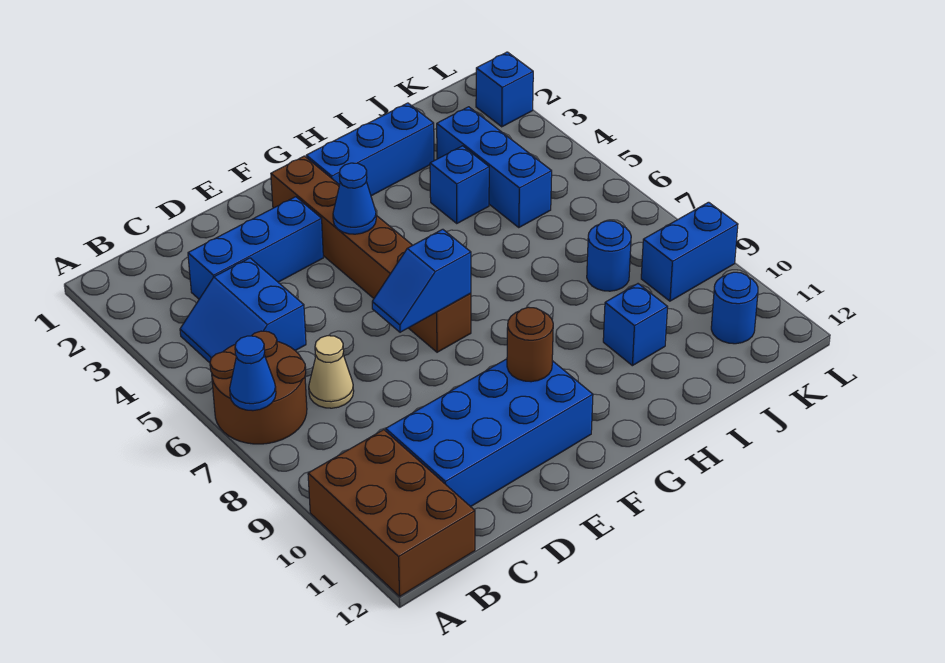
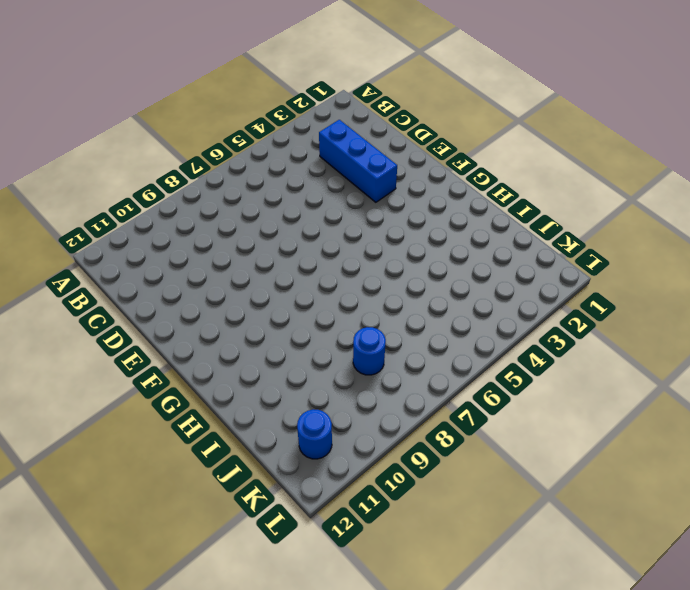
none -> brown round brick A6:B7 level 1
none -> brown brick A10:B12 level 1
none -> blue slope B4:C5 level 1 top C

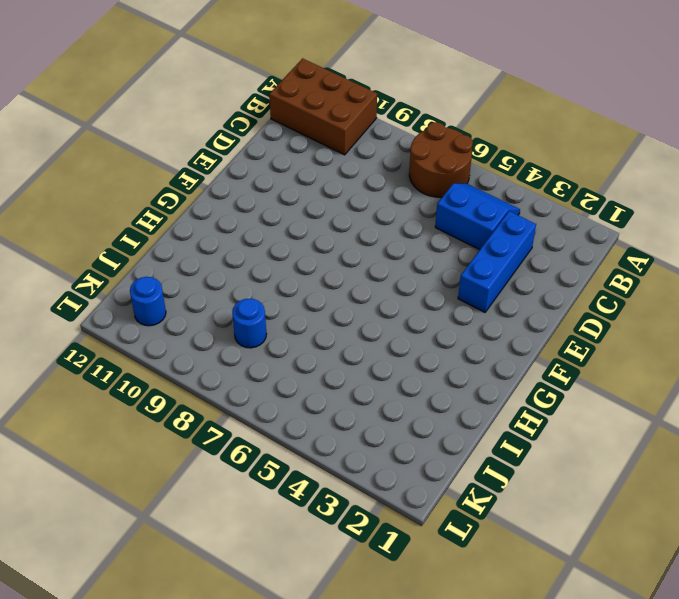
none -> tan cone C7 level 1
none -> blue brick C10:F11 level 1
none -> brown brick F2:F7 level 1

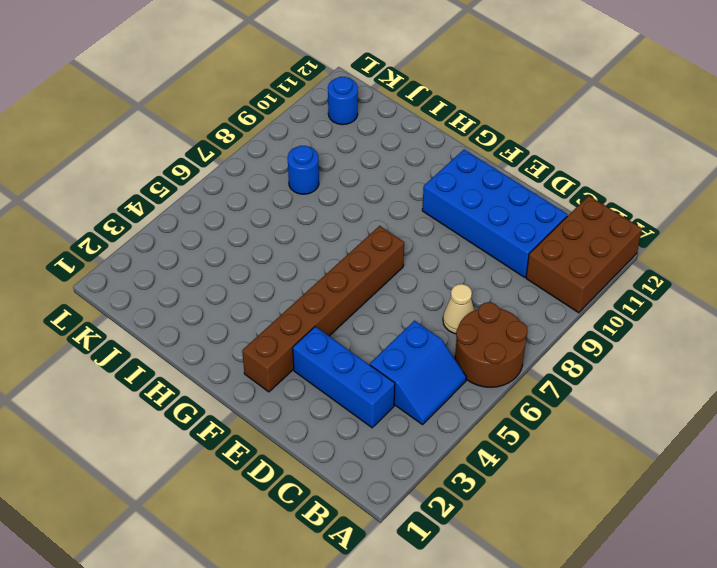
none -> blue brick G2:I2 level 1
none -> blue brick I4 level 1
none -> blue brick I10 level 1

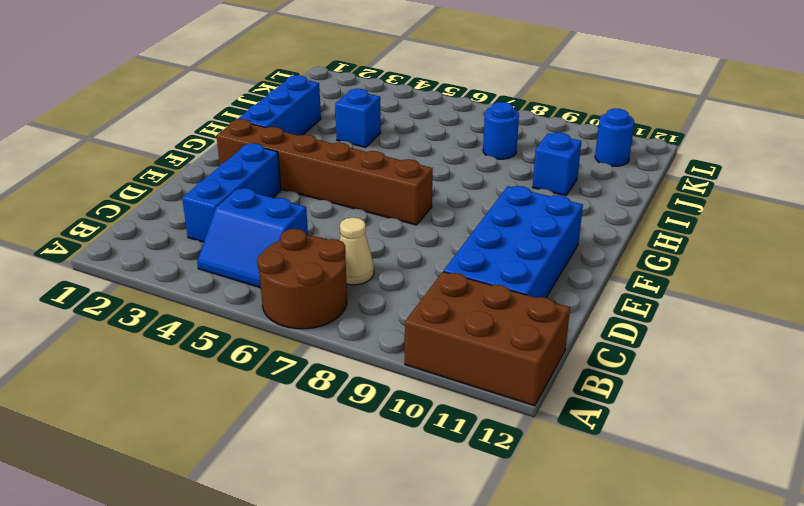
none -> blue brick J3:J5 level 1
none -> blue brick K9:L9 level 1
none -> blue brick L2 level 1

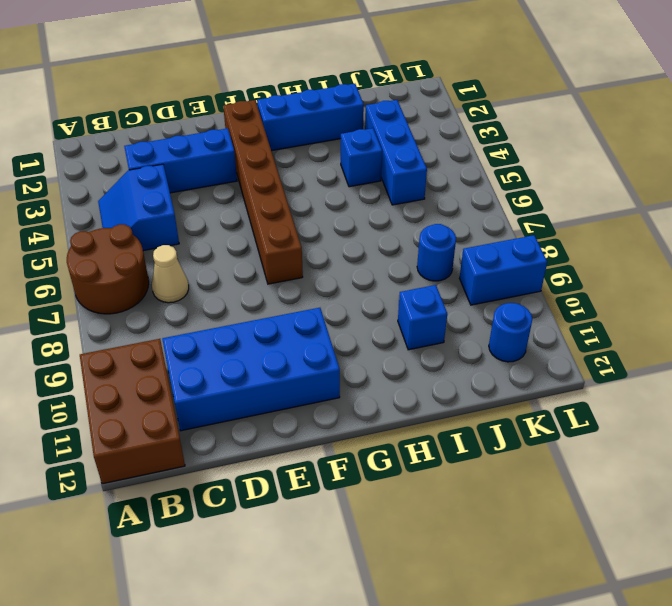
none -> blue brick L2 level 1
none -> blue cone A7 level 2
none -> blue slope E7:F7 level 2 top F

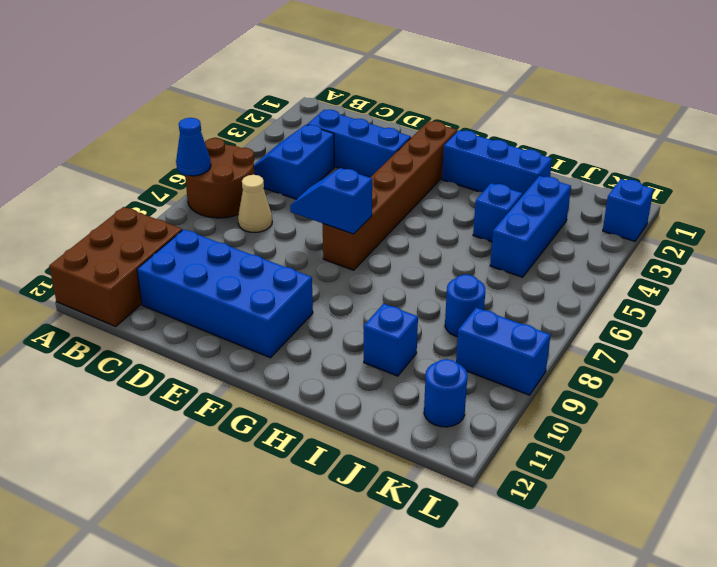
none -> blue cone F4 level 2
none -> brown round brick F10 level 2

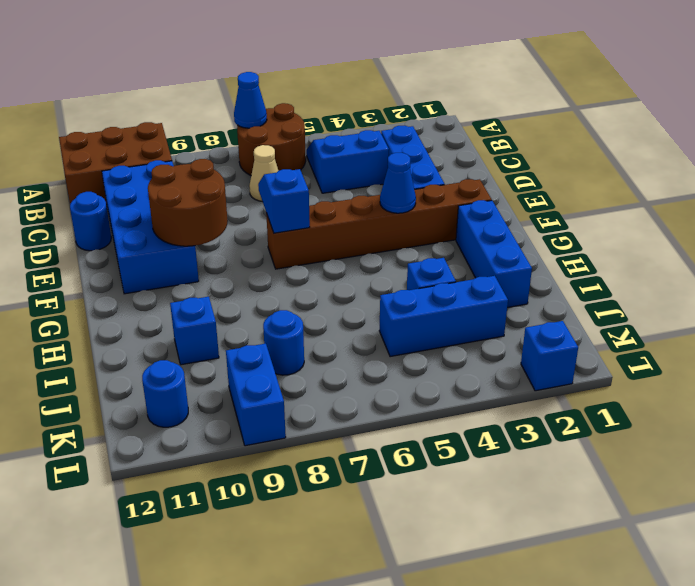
blue round brick D12 level 1 -> none
brown round brick E9:F10 level 2 -> brown round brick F10 level 2

